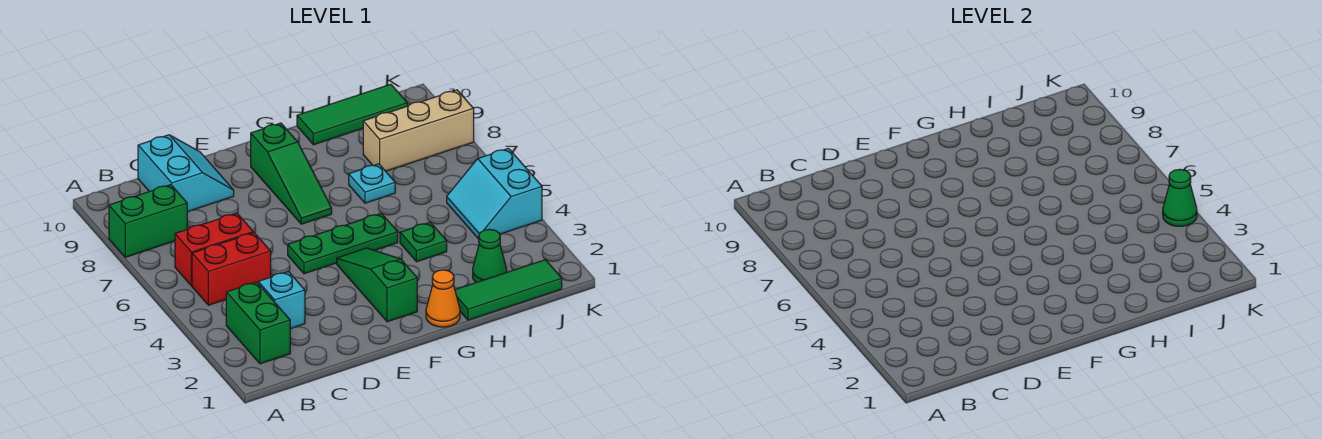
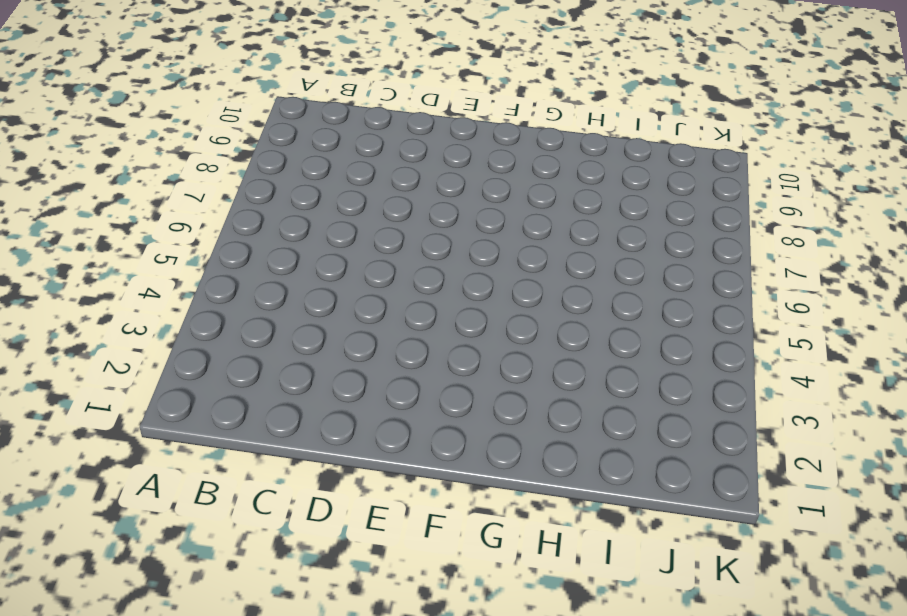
none -> green brick A8:B8 level 1
none -> green brick B2:B3 level 1
none -> red brick B5:C5 level 1

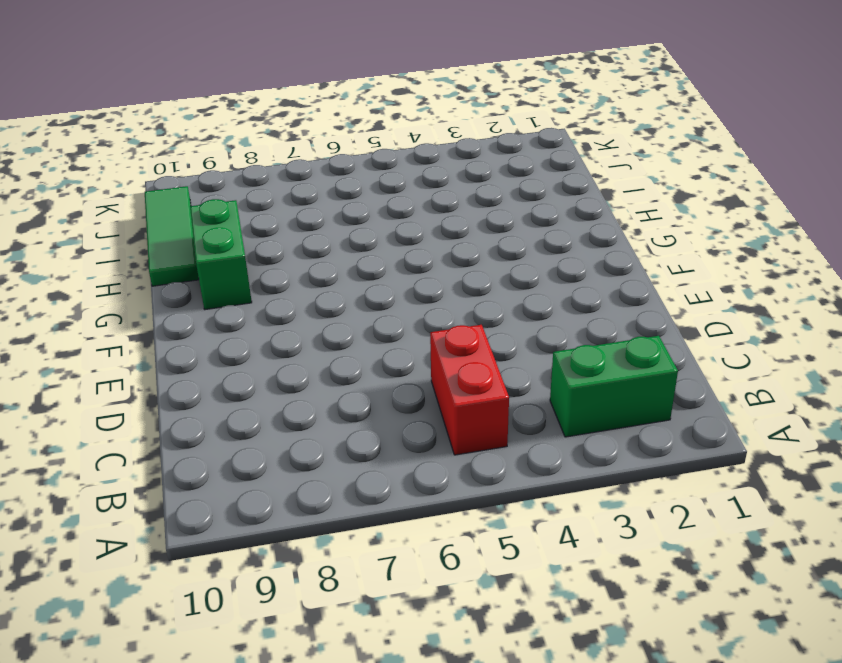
green brick G9:H9 level 1 -> green brick A8:B8 level 1
none -> red brick B6:C6 level 1
none -> cyan brick C3 level 1
none -> cyan slope C9:D10 level 1 top C

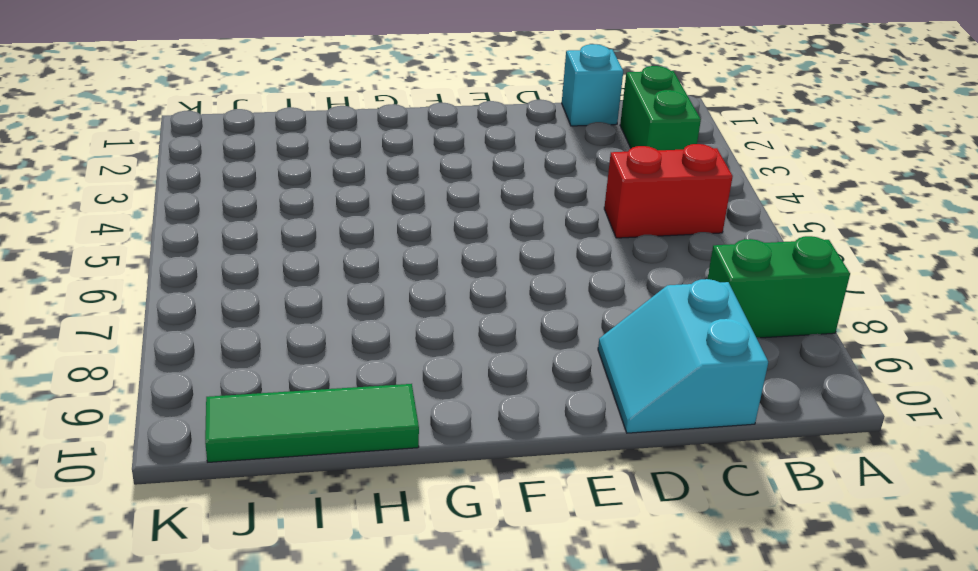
cyan brick C1 level 1 -> cyan brick C3 level 1
none -> red brick B6:C6 level 1
none -> green plate E5:G5 level 1
none -> green slope F2:F4 level 1 top 2

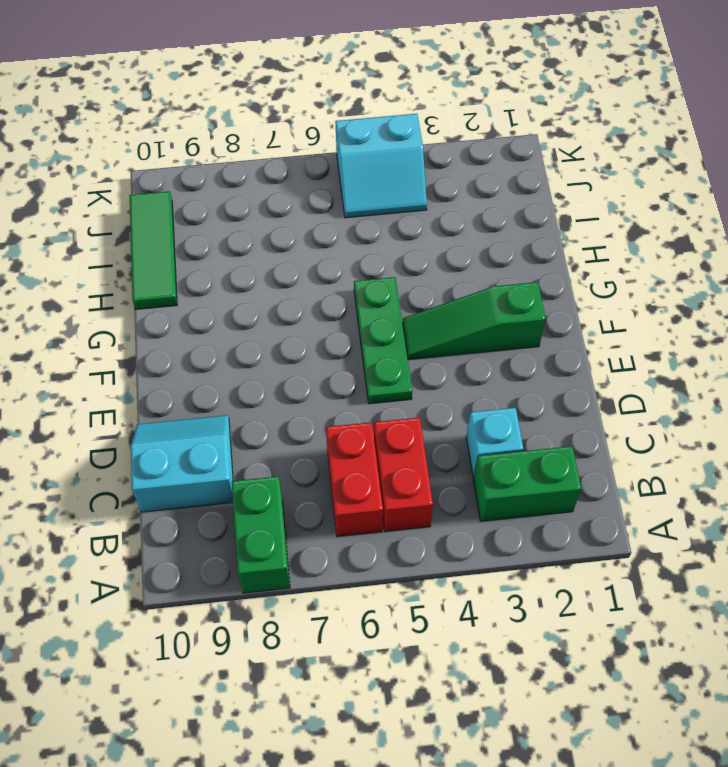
none -> green slope F7:F9 level 1 top 9
none -> orange cone G1 level 1
none -> green tile H1:J1 level 1

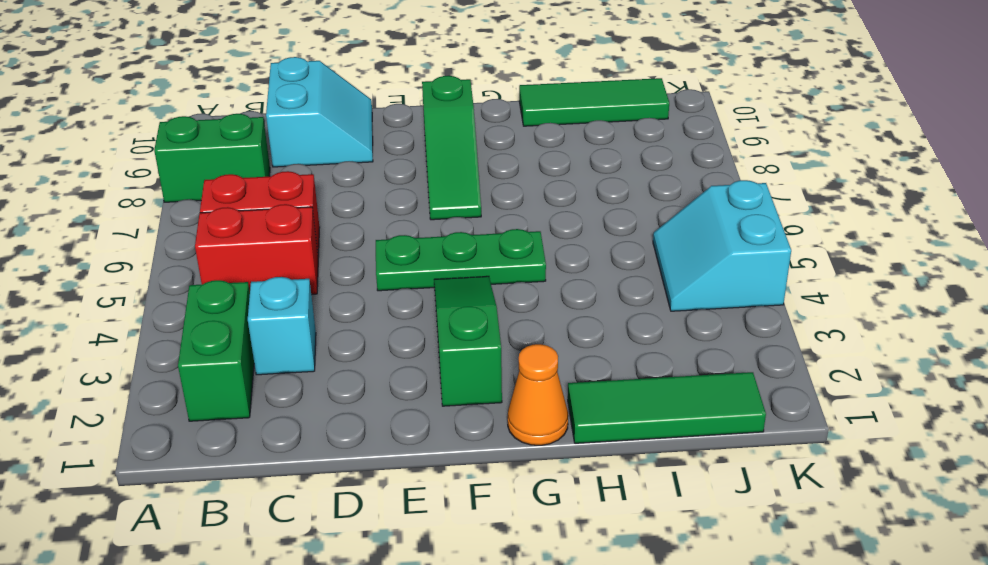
none -> green plate H4 level 1
none -> cyan plate H7 level 1
none -> green cone I2 level 1

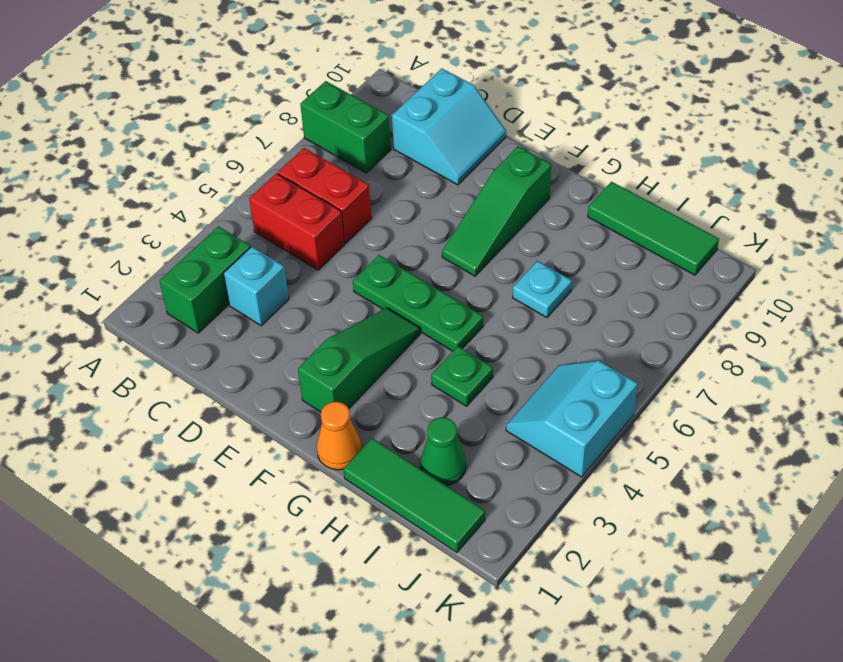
none -> tan brick I8:K8 level 1
none -> green cone K4 level 2

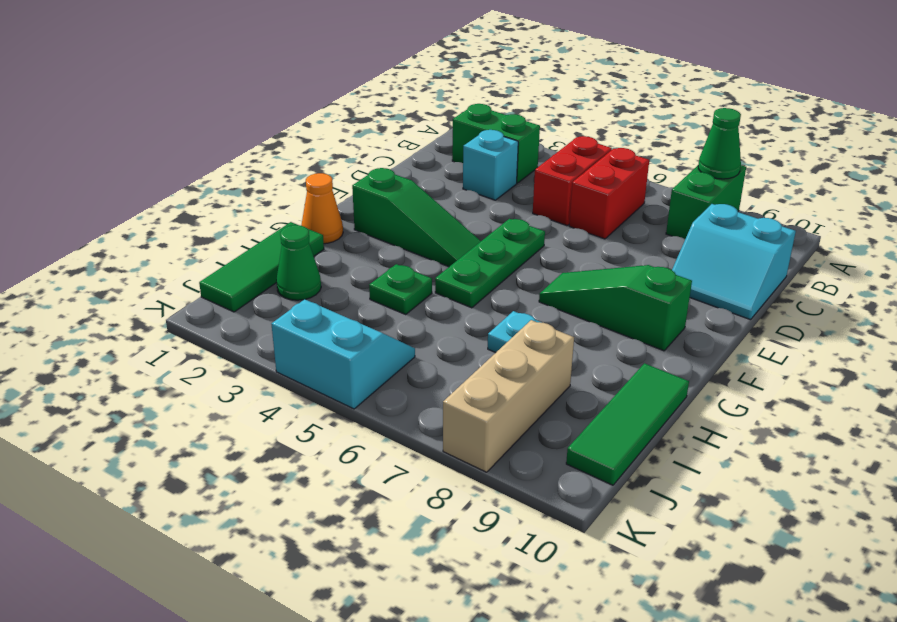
green cone A8 level 2 -> green cone K4 level 2

